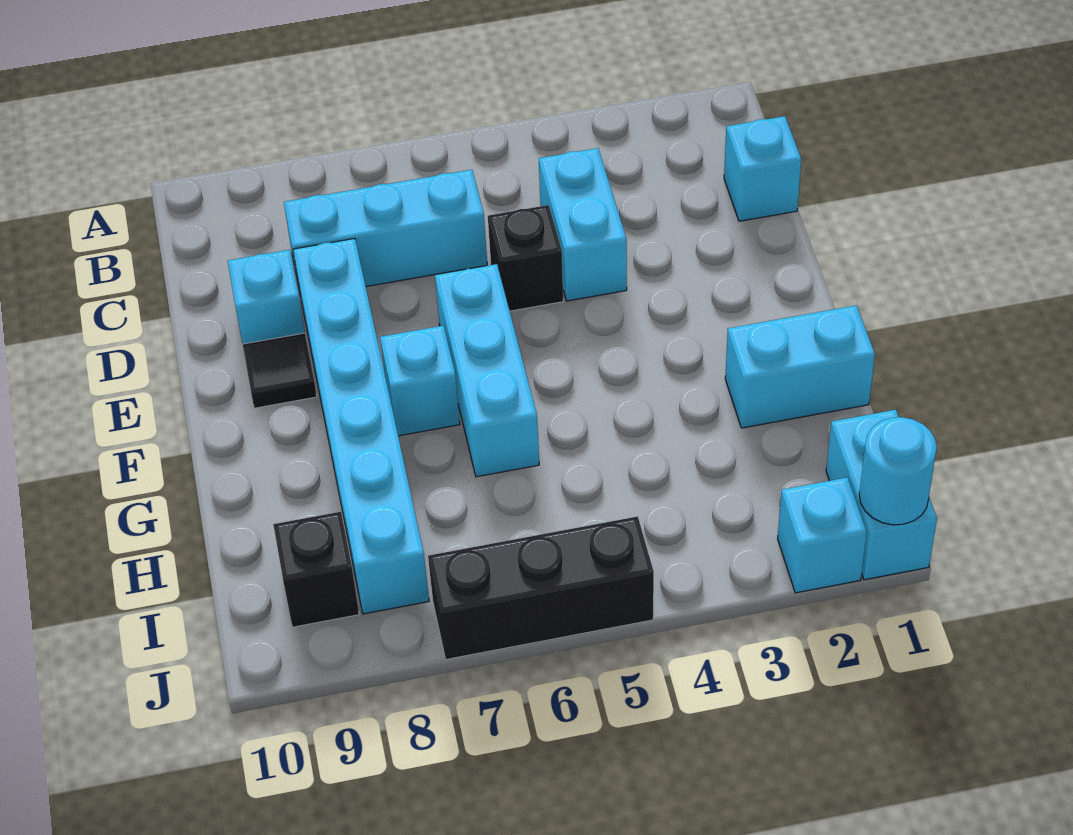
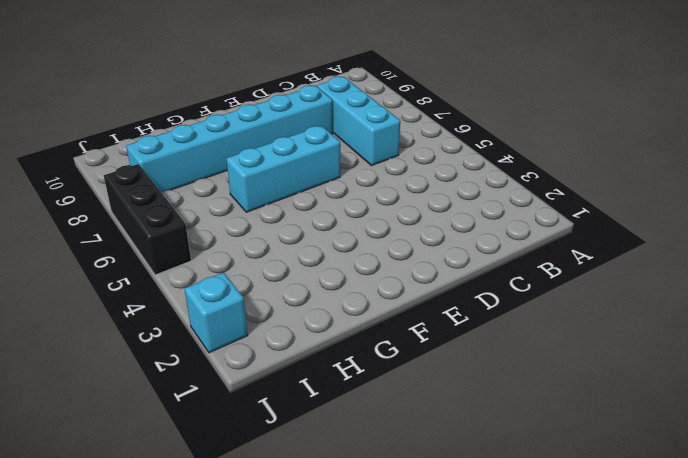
none -> cyan brick C1 level 1
none -> cyan brick C4:D4 level 1
none -> black brick D5 level 1

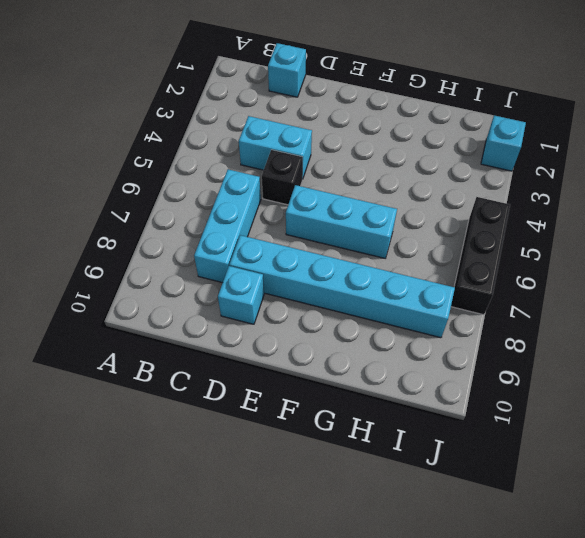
none -> black tile E9 level 1
none -> cyan brick F7 level 1
none -> cyan brick G1:G2 level 1

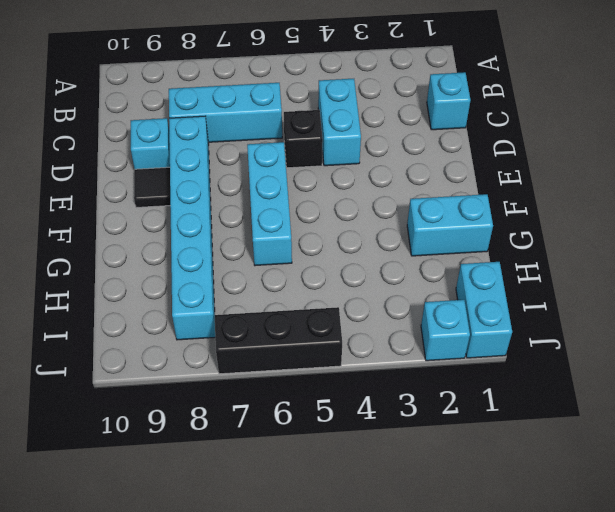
none -> cyan brick F7 level 1
none -> black brick I9 level 1
none -> cyan round brick J1 level 2

